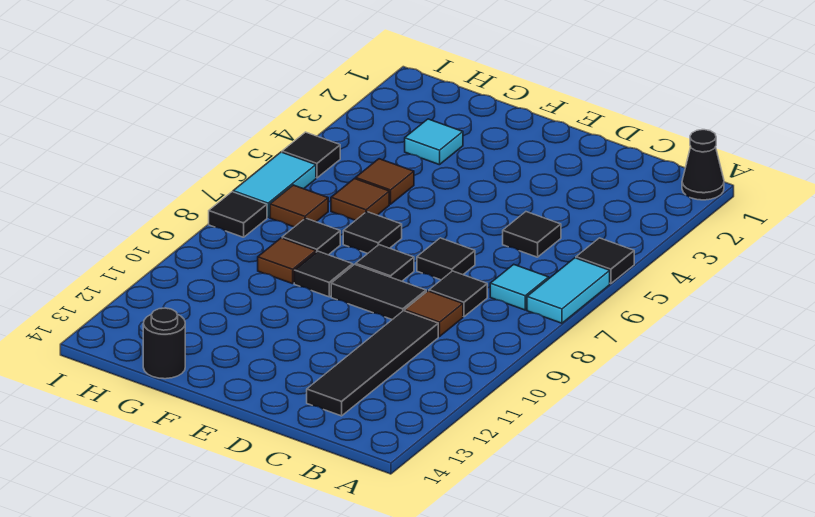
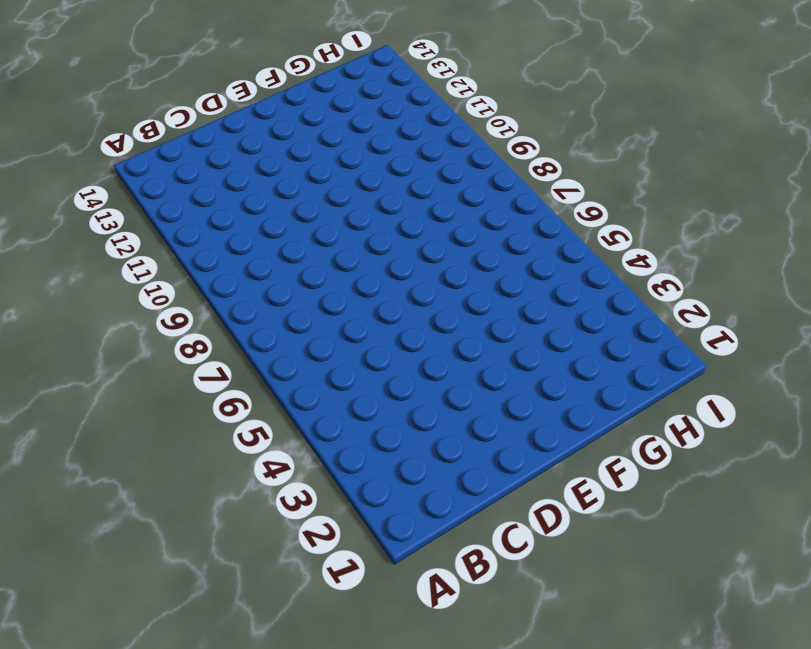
none -> black cone A1 level 1
none -> black tile A5 level 1
none -> cyan tile A6:A7 level 1

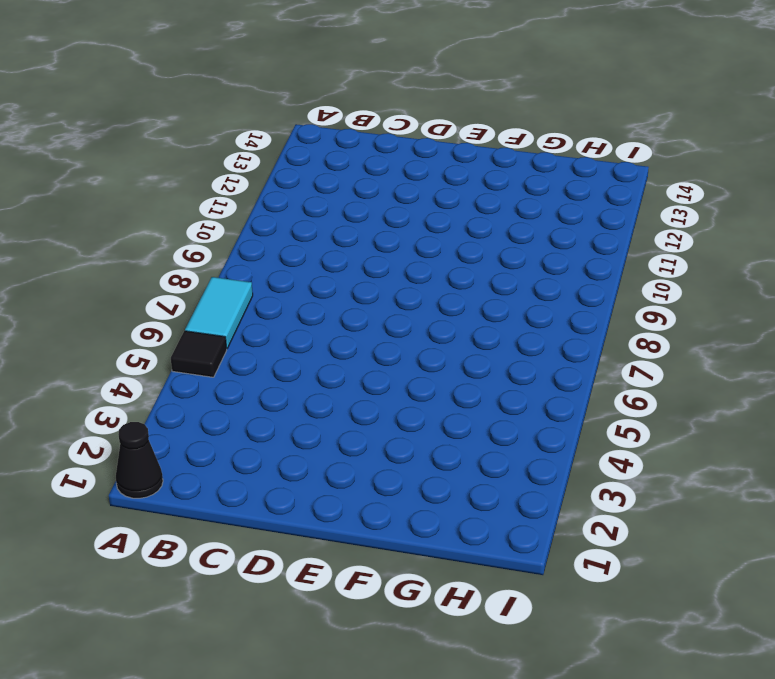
none -> cyan tile B7 level 1
none -> black tile C5 level 1
none -> black tile C8 level 1

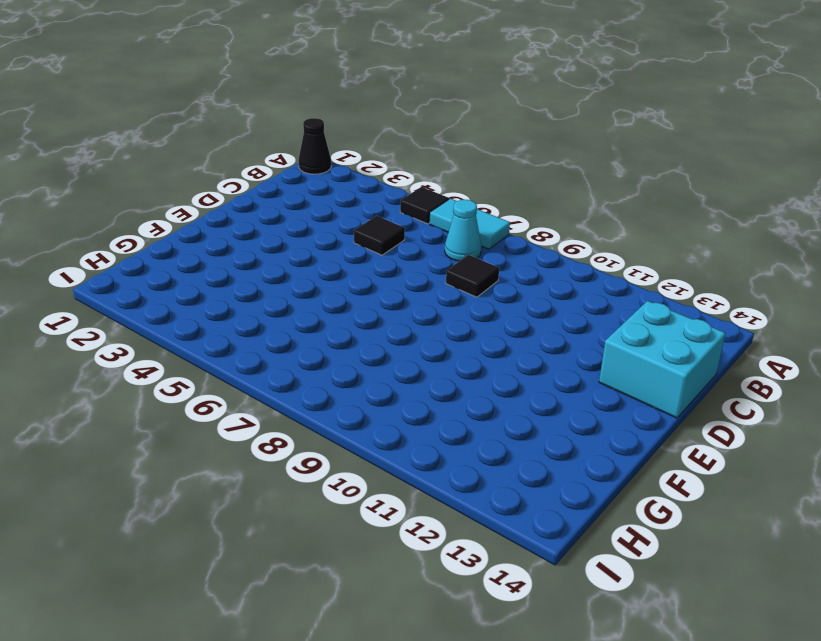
cyan cone B7 level 1 -> cyan tile B7 level 1
cyan brick C13:D14 level 1 -> black tile C10:C13 level 1
none -> brown tile C9 level 1
none -> black tile D7 level 1
none -> black tile D9:E9 level 1

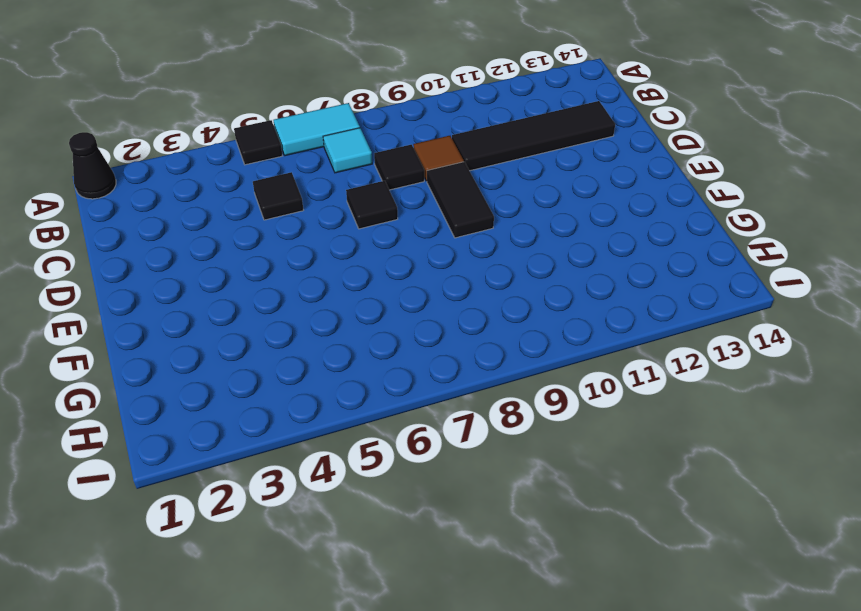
none -> black tile E8 level 1
none -> black tile F7 level 1
none -> black tile F9 level 1

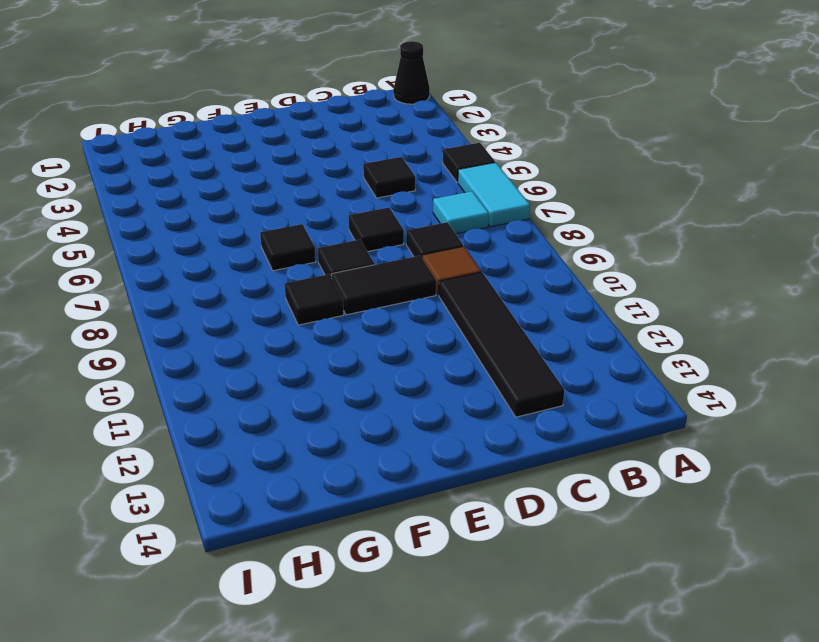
none -> cyan tile G3 level 1
none -> brown tile G5 level 1
none -> brown tile G6 level 1

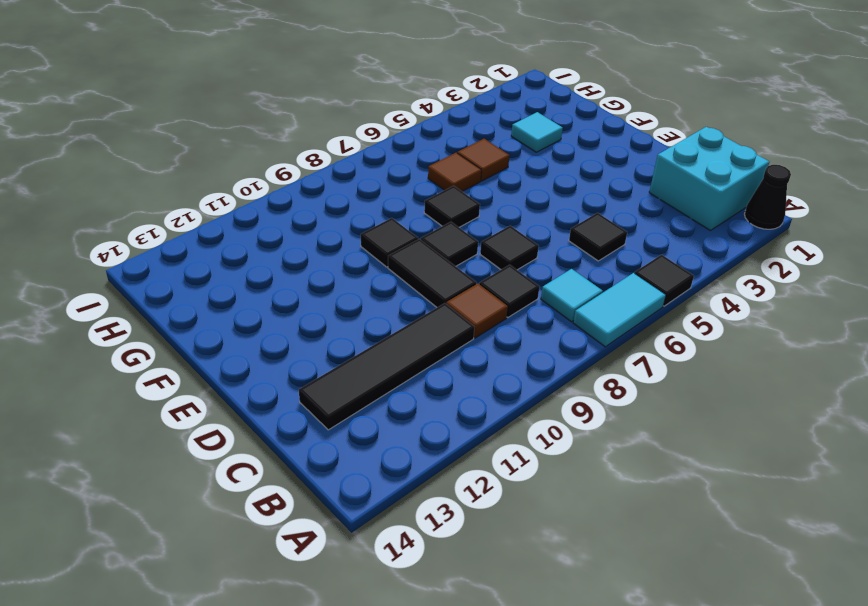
cyan brick B1:C2 level 1 -> none
none -> black tile G8 level 1
none -> brown tile G9 level 1
none -> black round brick G14 level 1

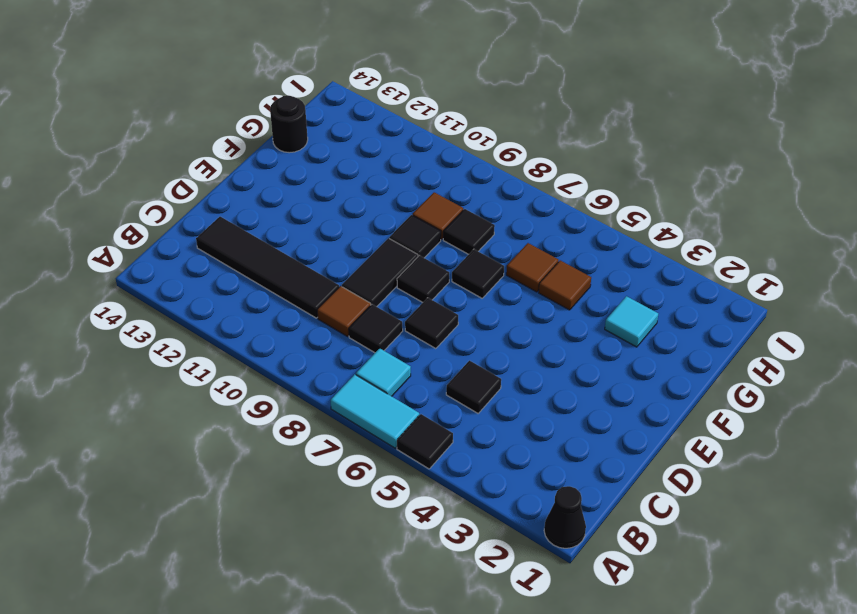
none -> brown tile H7 level 1
none -> black tile I5 level 1
none -> cyan tile I6:I7 level 1

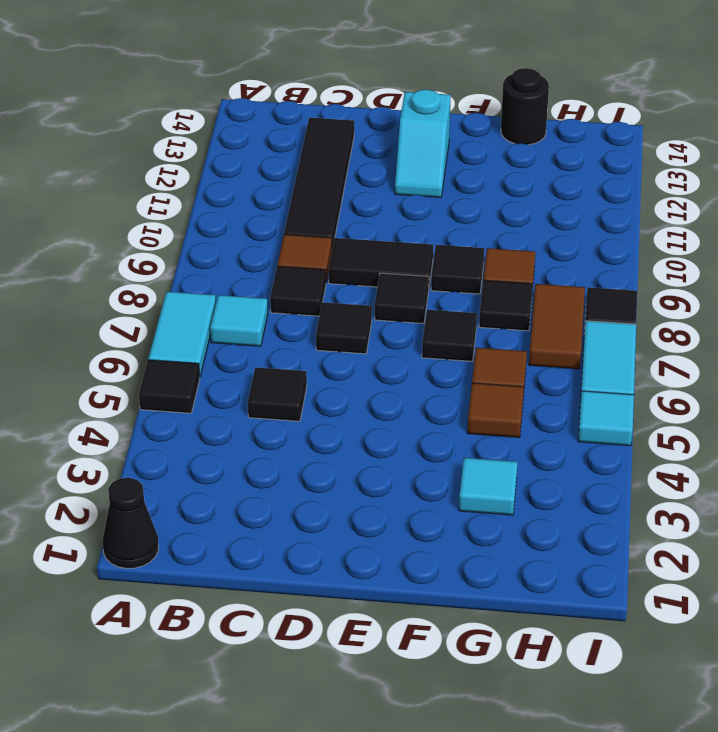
cyan slope E12:E13 level 1 top 13 -> none
brown tile H7:H8 level 1 -> brown tile H7 level 1
cyan tile I5 level 1 -> black tile I5 level 1

